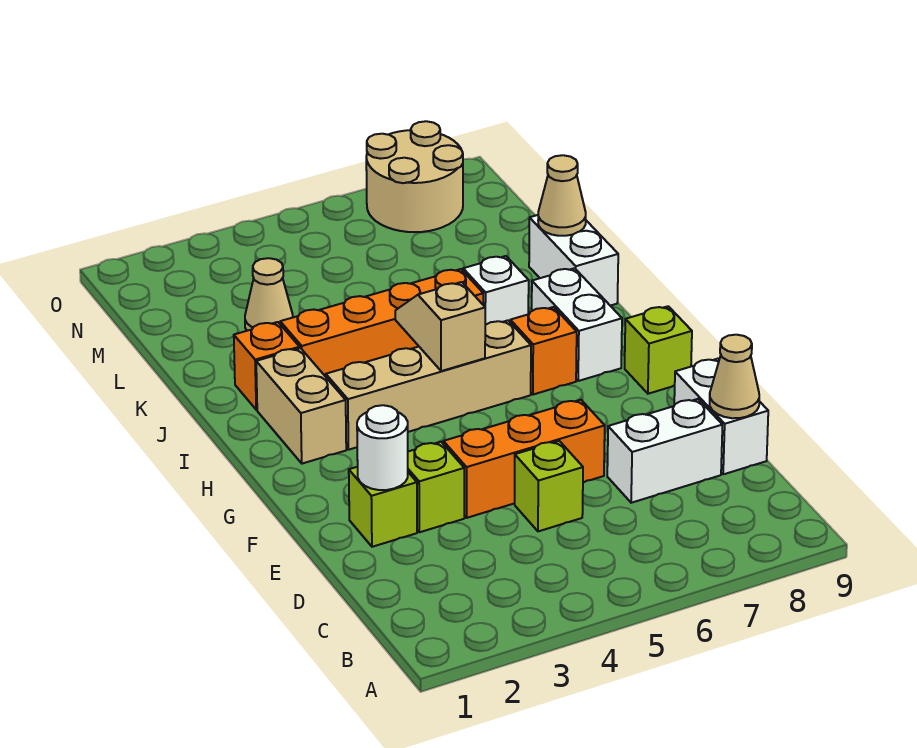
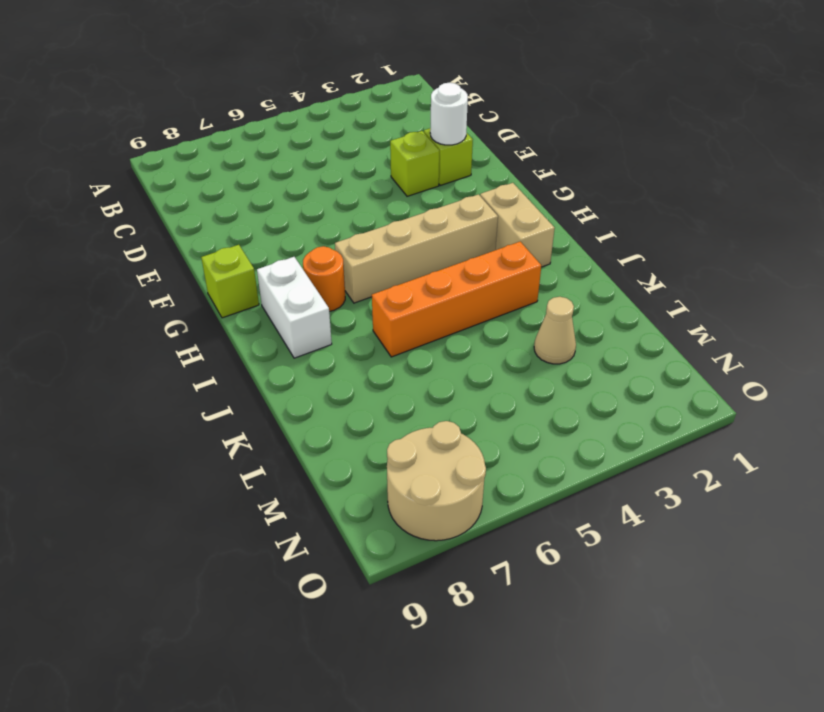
orange round brick H7 level 1 -> orange brick H7 level 1
none -> lime brick D5 level 1
none -> white brick D7:D8 level 1
none -> white brick D9:E9 level 1

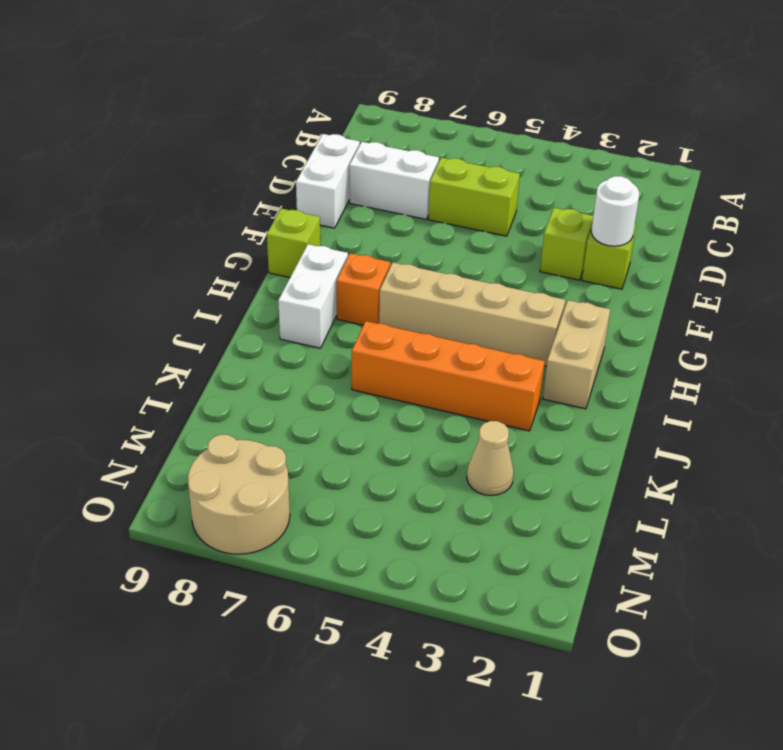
lime brick D5:D6 level 1 -> lime brick D5 level 1
none -> orange brick E4:E6 level 1
none -> orange brick J2 level 1
none -> white brick J7 level 1

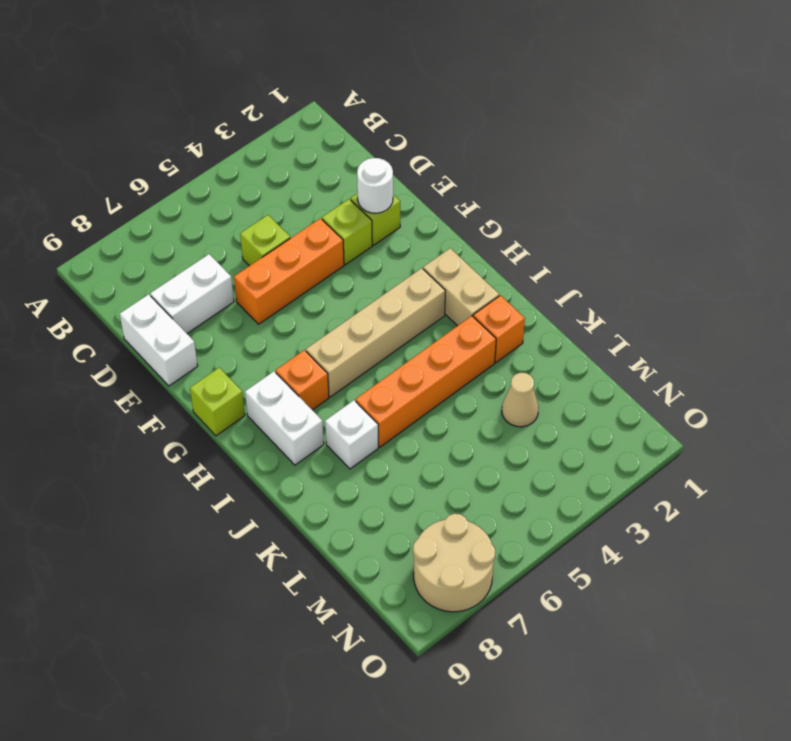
none -> white brick J9:K9 level 1
none -> tan cone D9 level 2
none -> tan slope H5:I5 level 2 top H

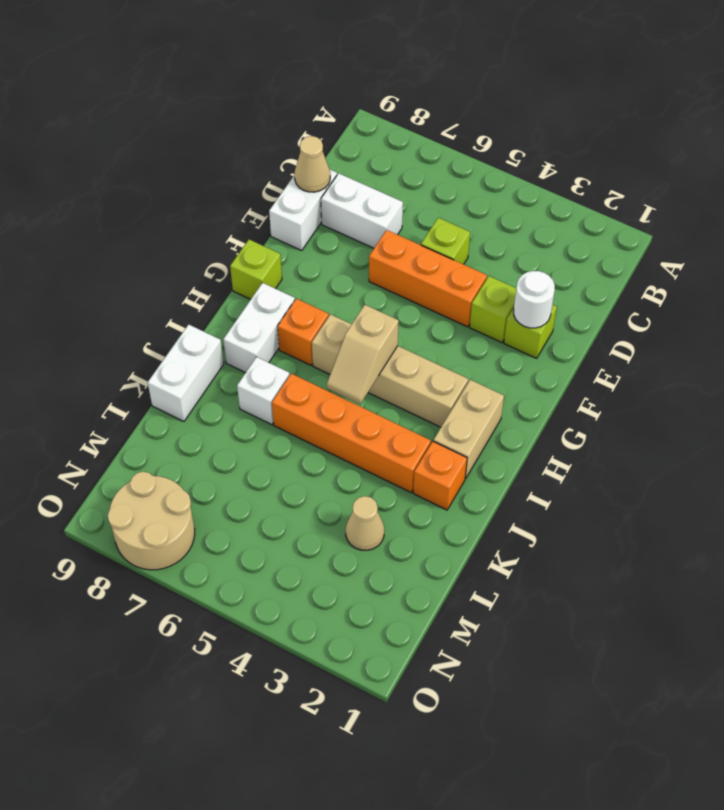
none -> tan cone K9 level 2

